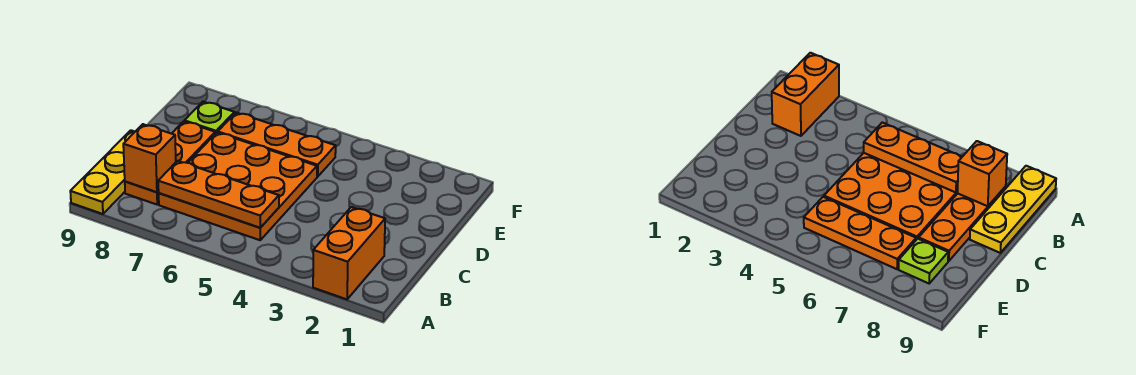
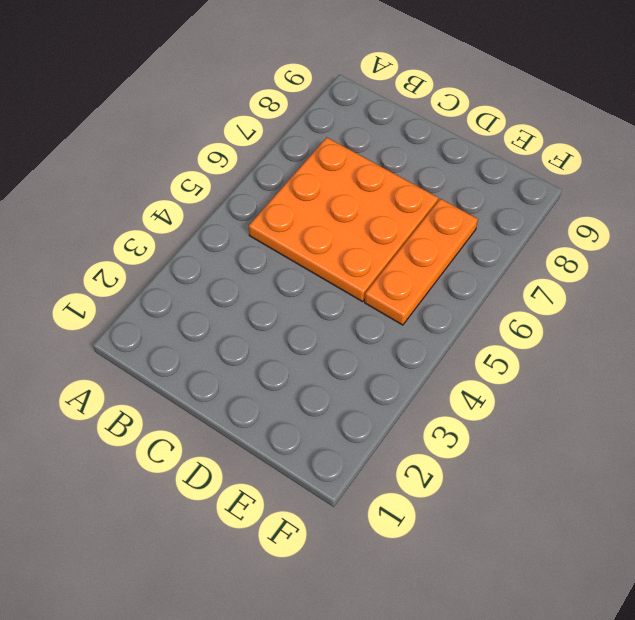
none -> orange brick A2:B2 level 1
none -> yellow plate A9:C9 level 1

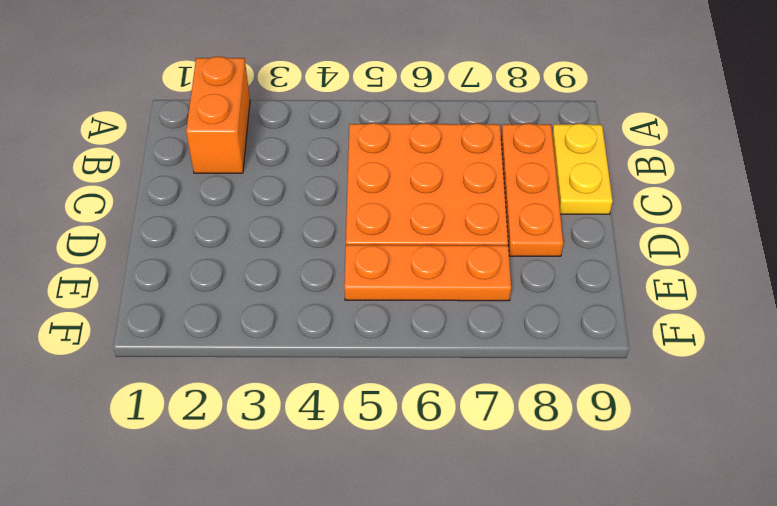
yellow plate B9:C9 level 1 -> yellow plate A9:C9 level 1
none -> lime plate E8 level 1
none -> orange plate B5:B7 level 2

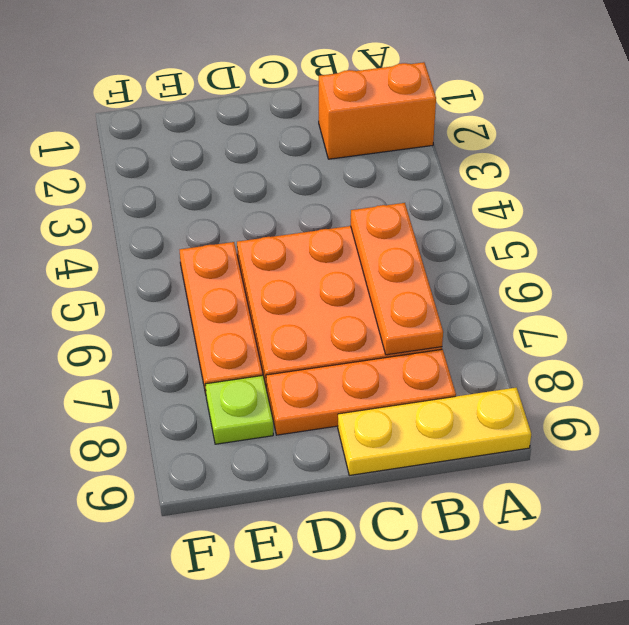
none -> orange brick B8 level 2

